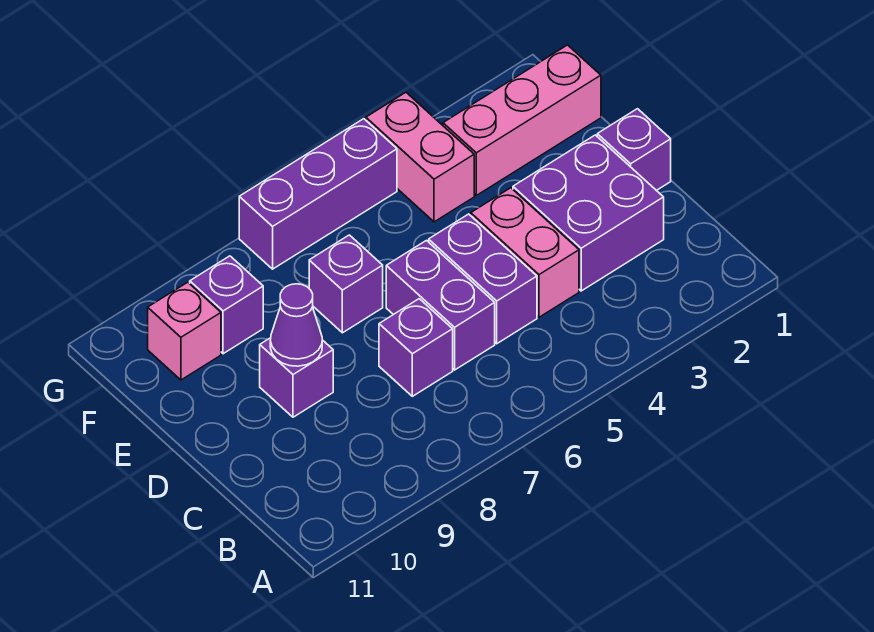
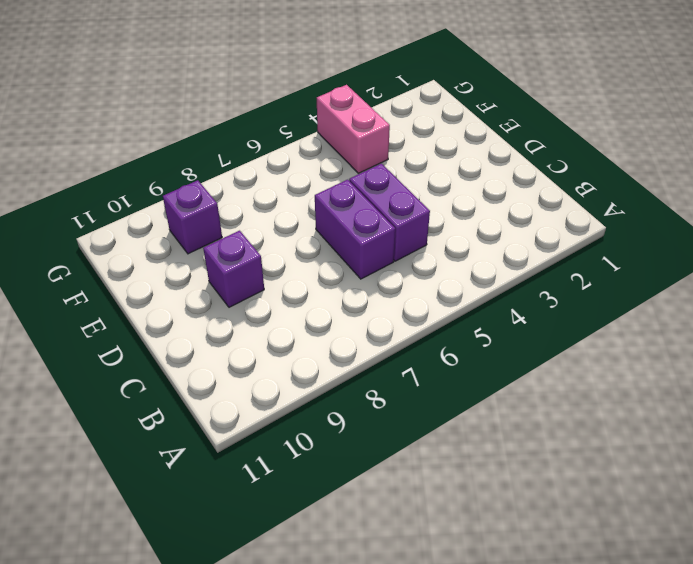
none -> purple brick C2:D3 level 1
none -> pink brick C4:D4 level 1
none -> purple brick C7 level 1

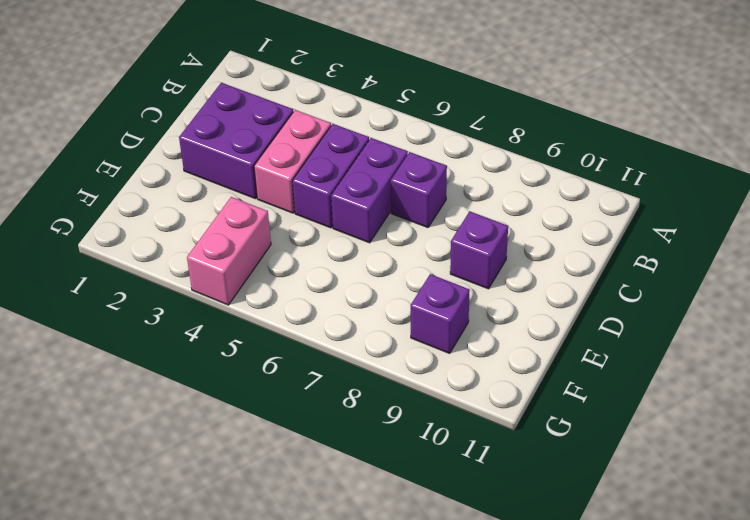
none -> purple brick D1 level 1
none -> purple brick E7 level 1
none -> pink brick F1:F3 level 1

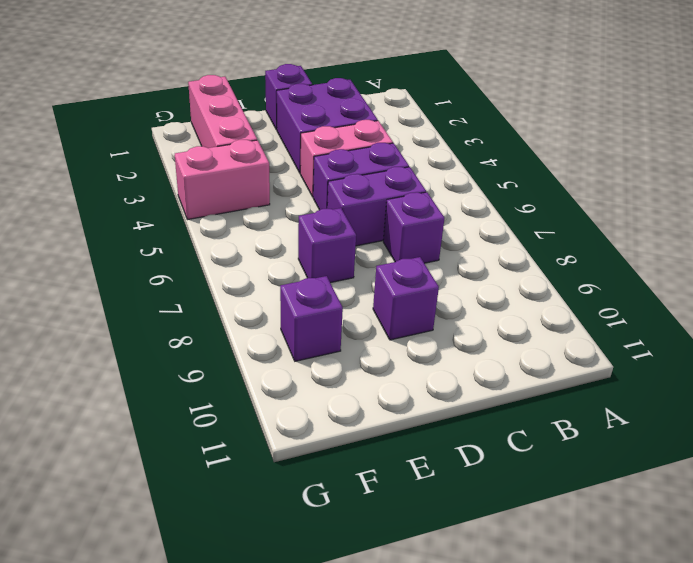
none -> pink brick F10 level 1
none -> purple brick G5:G7 level 1
none -> purple cone D9 level 2

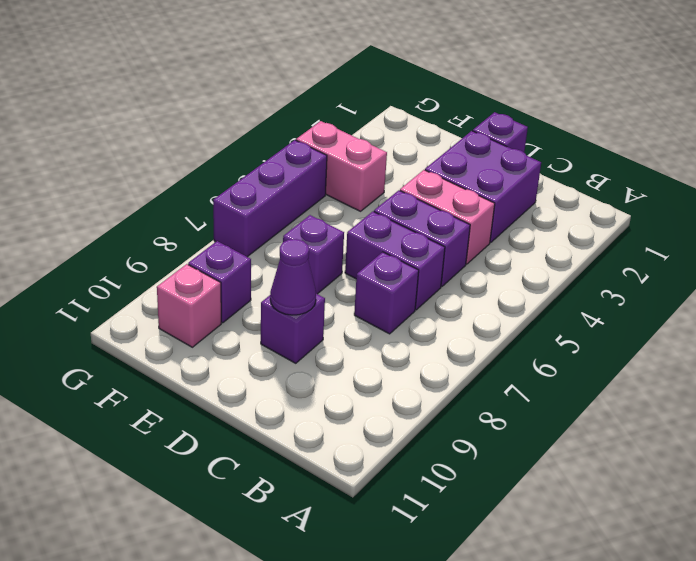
none -> pink brick F1:F3 level 1

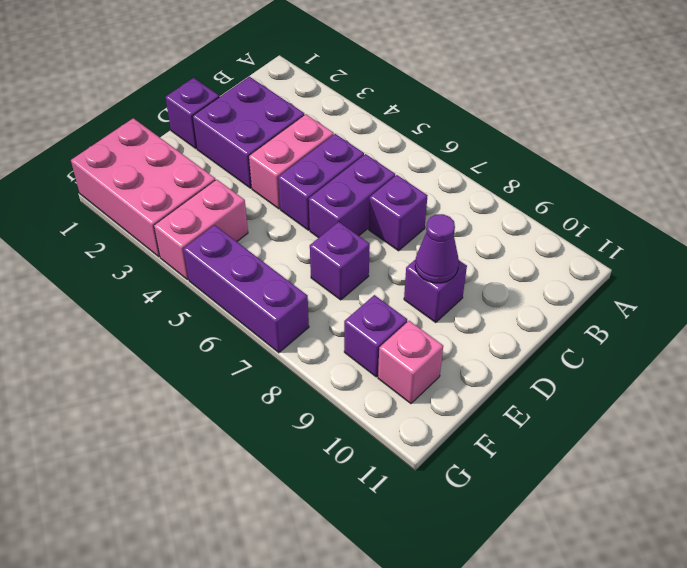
pink brick F1:G3 level 1 -> pink brick F1:F3 level 1

